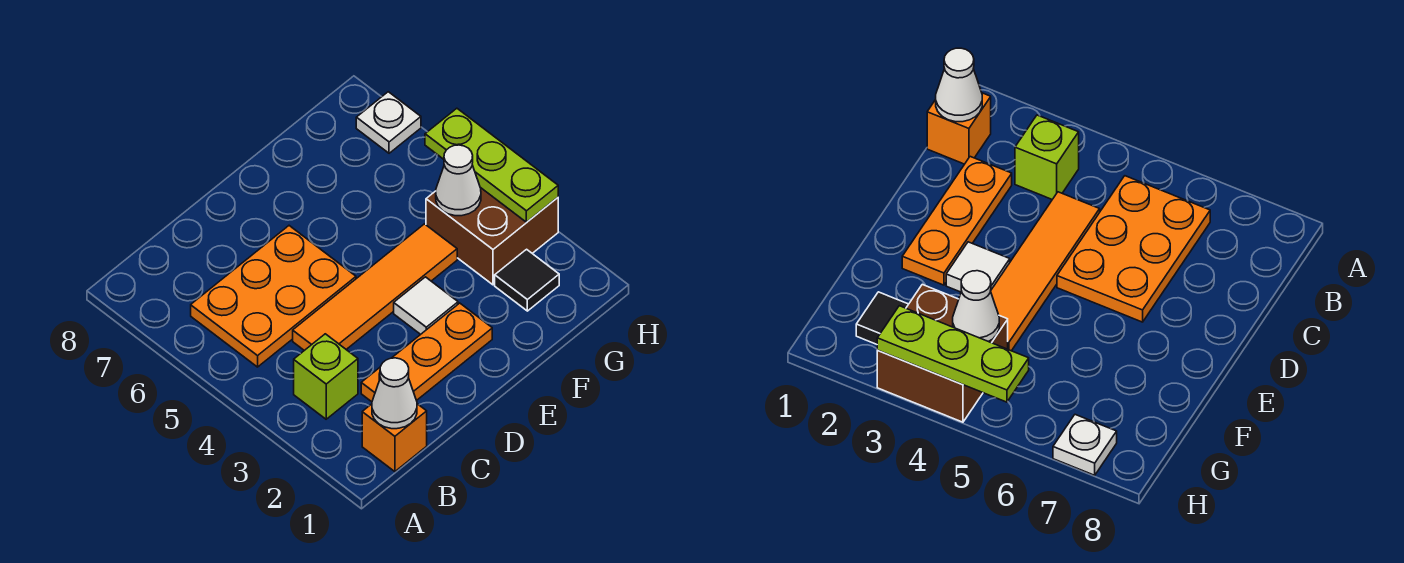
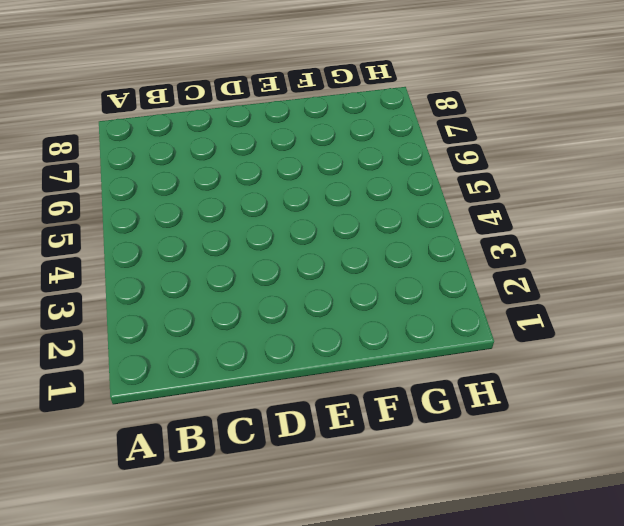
none -> orange brick B1 level 1
none -> lime brick B3 level 1
none -> orange plate B5:D6 level 1

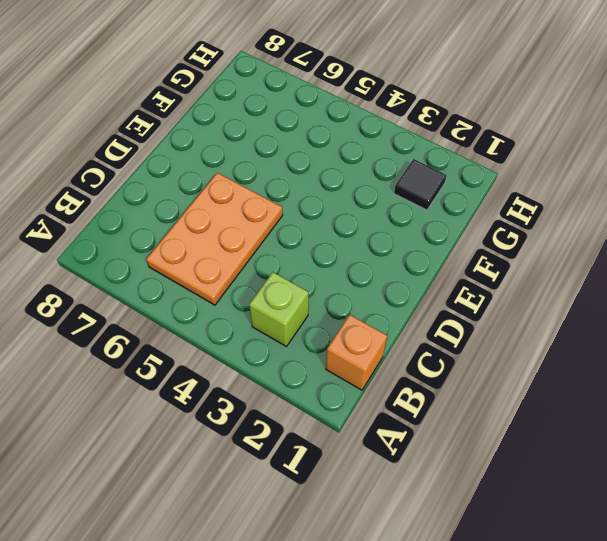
none -> orange plate C2:E2 level 1
none -> orange tile C4:F4 level 1
none -> white tile E3 level 1

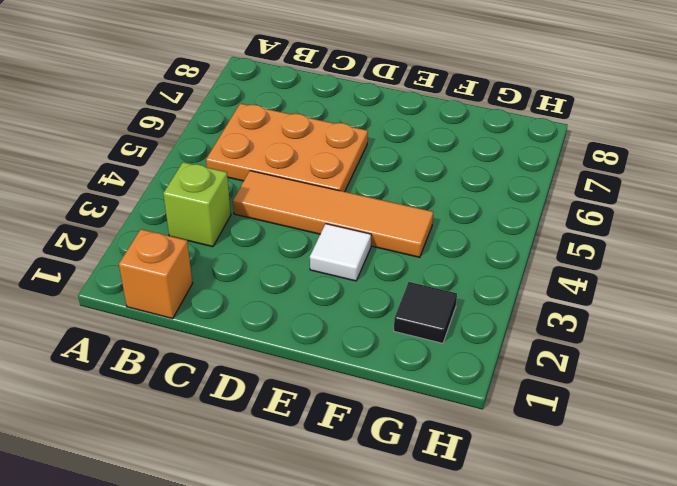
none -> orange plate C2:E2 level 1
none -> brown brick G3:H4 level 1
none -> white plate H7 level 1

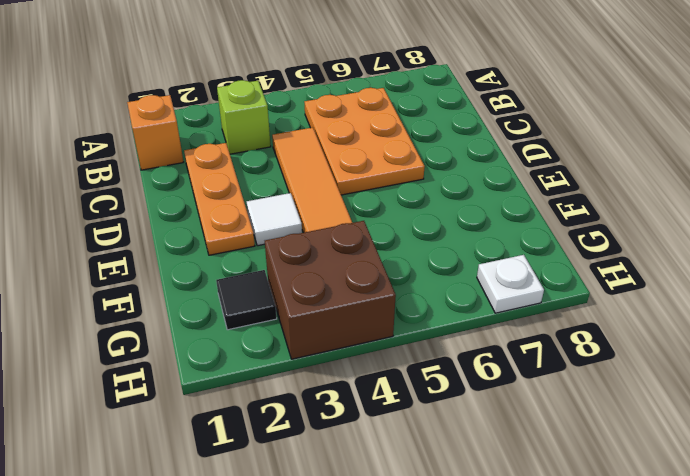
none -> white cone B1 level 2
none -> white cone G4 level 2
none -> lime plate H3:H5 level 2

